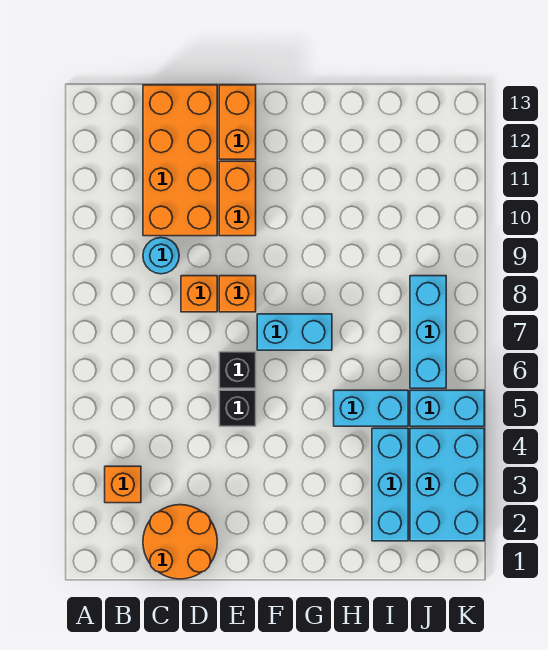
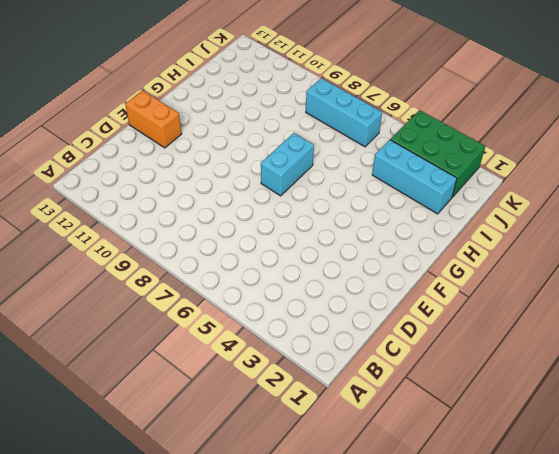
green brick J2:K4 level 1 -> cyan brick J2:K4 level 1
none -> orange brick B3 level 1
none -> orange round brick C1:D2 level 1
none -> cyan round brick C9 level 1

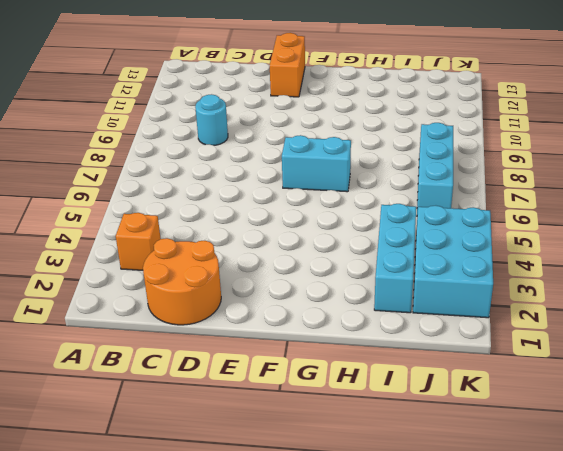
none -> orange brick C10:D13 level 1
none -> orange brick D8 level 1
none -> black brick E5 level 1

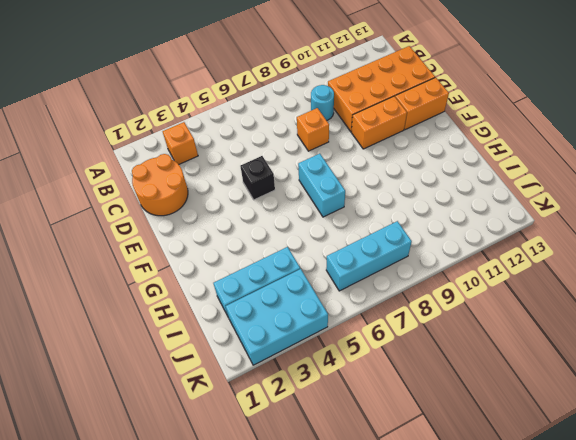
none -> black brick E6 level 1
none -> orange brick E8 level 1
none -> cyan brick H5:I5 level 1

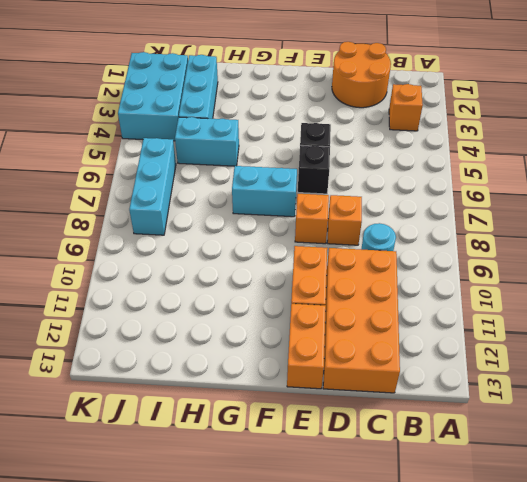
none -> cyan brick J5:K5 level 1

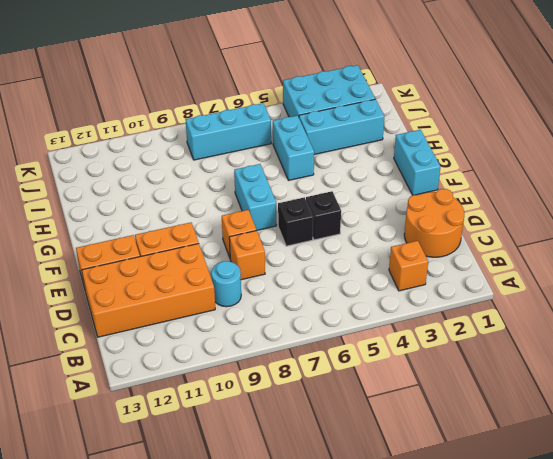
cyan brick F1:G1 level 1 -> cyan brick J5:K5 level 1

